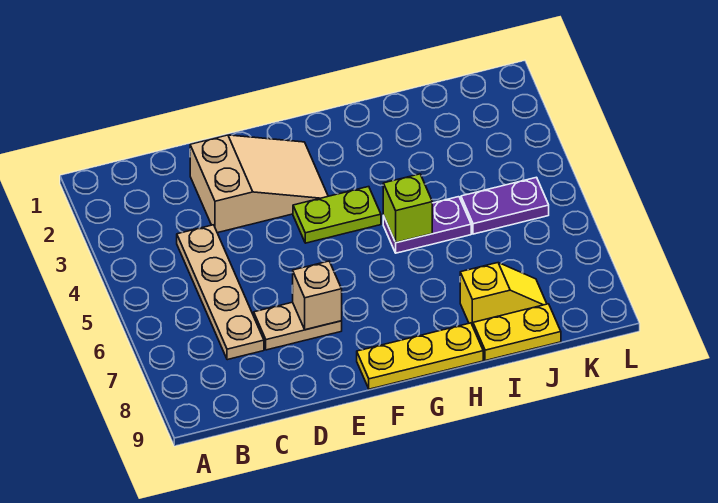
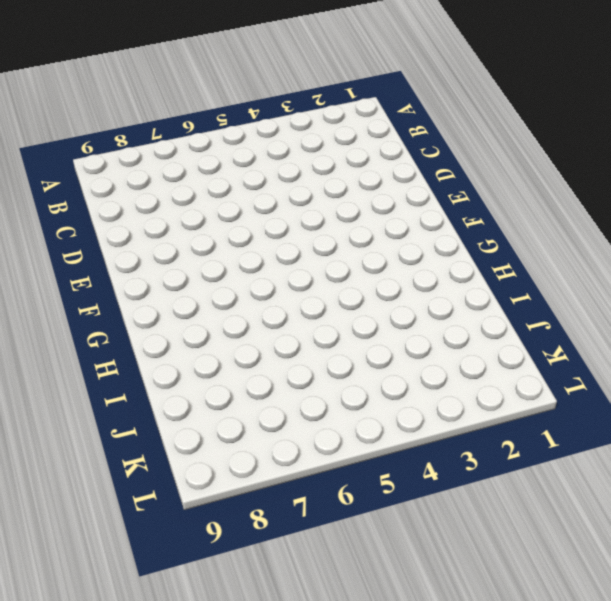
none -> tan plate C4:C7 level 1
none -> tan slope D2:F3 level 1 top D

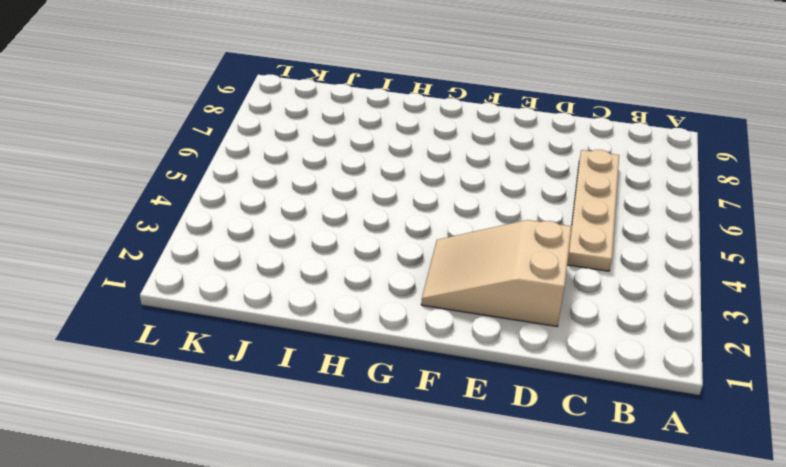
none -> tan plate D7:E7 level 1
none -> lime plate F4:G4 level 1

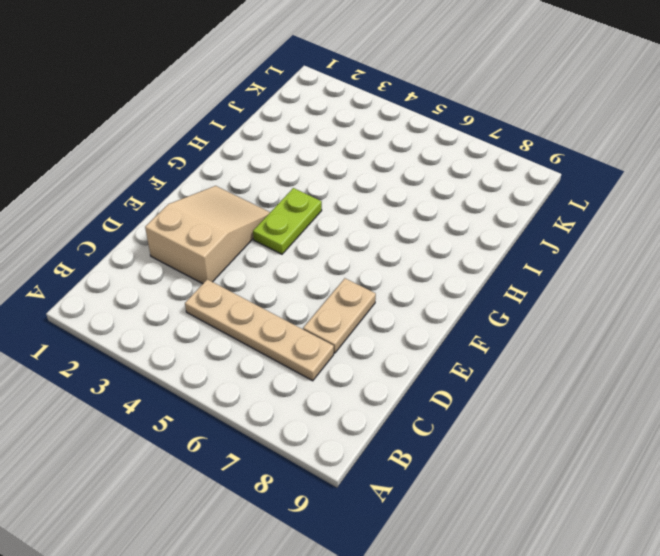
none -> yellow plate F9:H9 level 1
none -> purple plate H5:I5 level 1

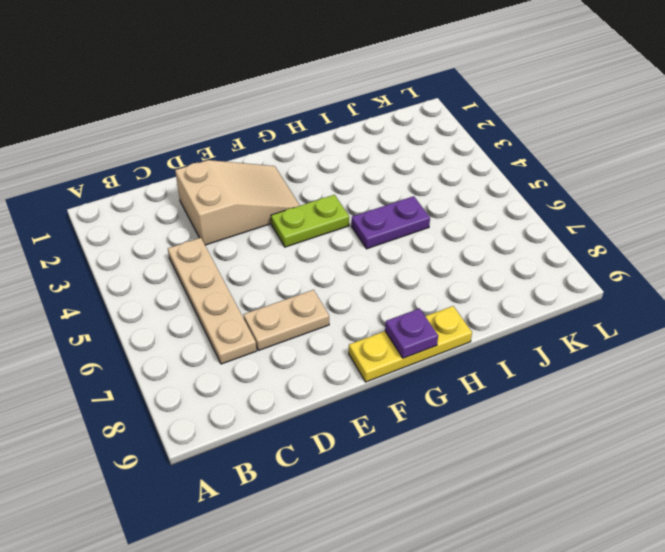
purple plate G9 level 2 -> none
none -> yellow slope I8:J8 level 1 top I
none -> yellow plate I9:J9 level 1

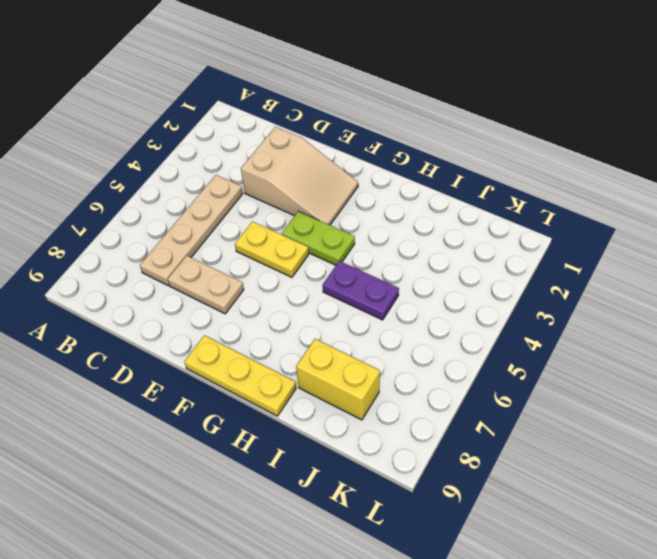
yellow plate E5:F5 level 1 -> yellow plate I9:J9 level 1
yellow brick I8:J8 level 1 -> yellow slope I8:J8 level 1 top I
none -> purple plate J5:K5 level 1
none -> tan brick E7 level 2

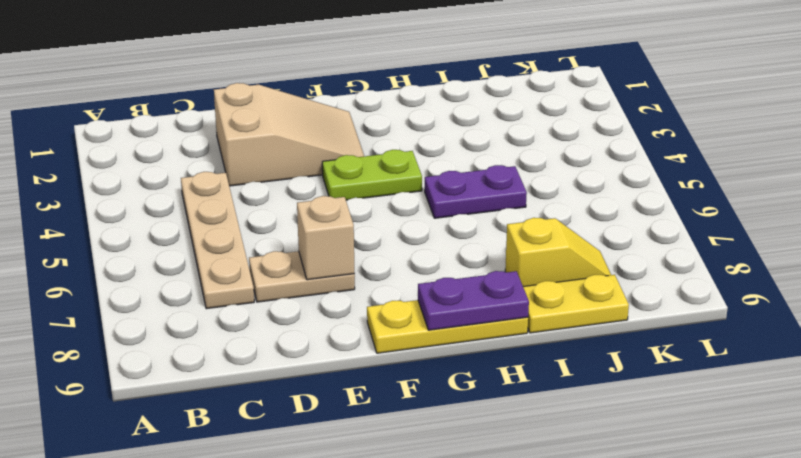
purple plate G9:H9 level 2 -> purple plate J5:K5 level 1
none -> lime brick H5 level 2

